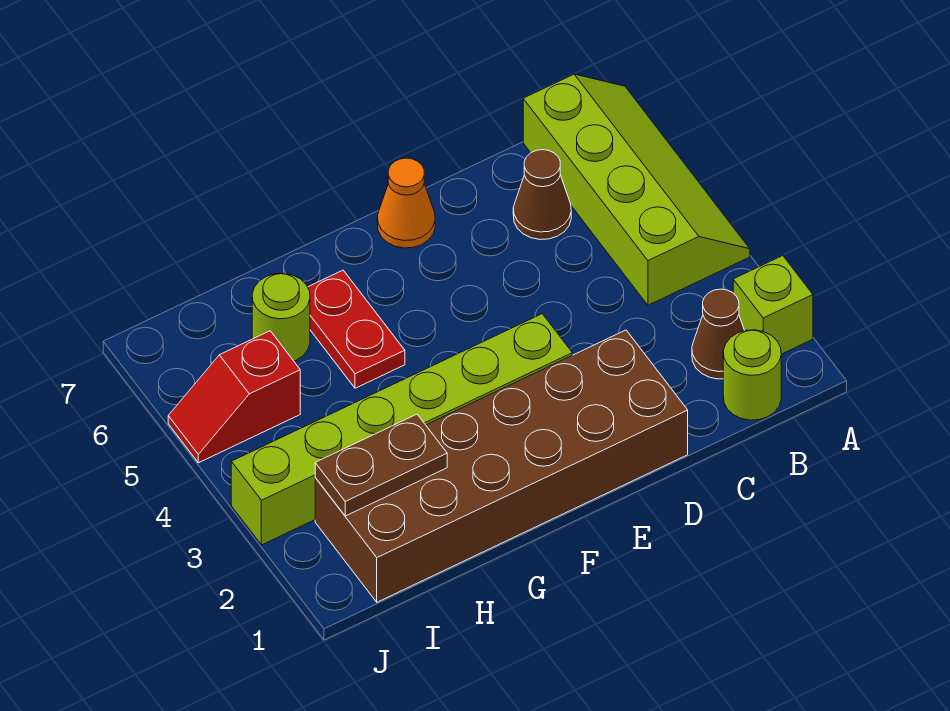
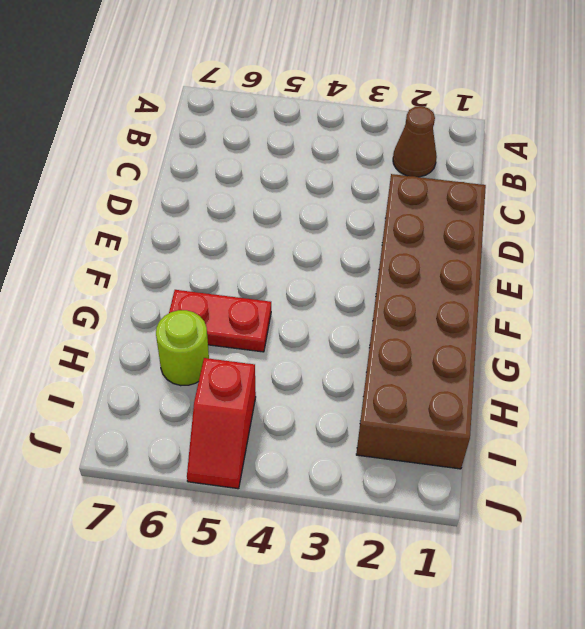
none -> lime brick A2 level 1
none -> lime slope A4:B7 level 1 top B
none -> lime round brick B1 level 1

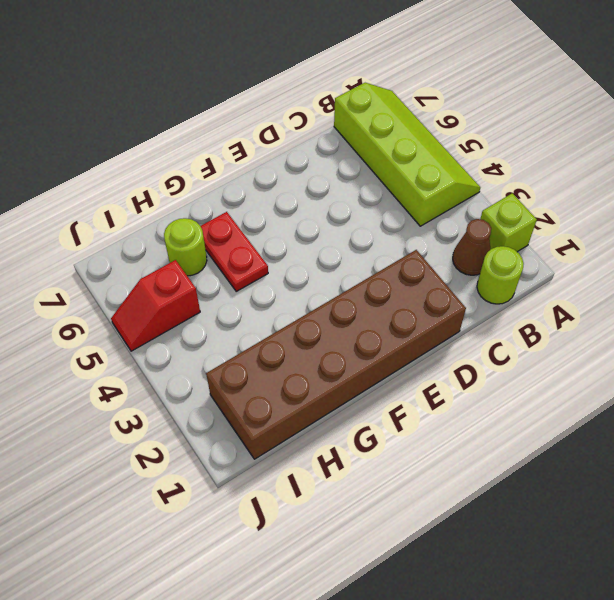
none -> brown cone C6 level 1
none -> lime brick E3:J3 level 1
none -> orange cone E7 level 1

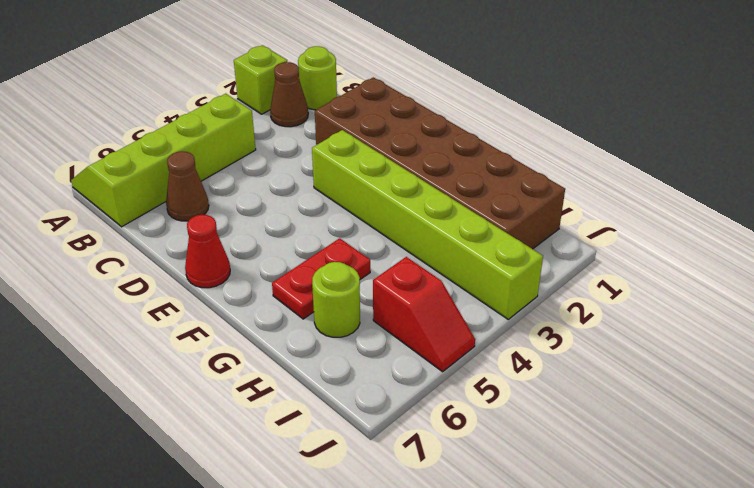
red cone E7 level 1 -> orange cone E7 level 1
none -> brown plate H2:I2 level 2

